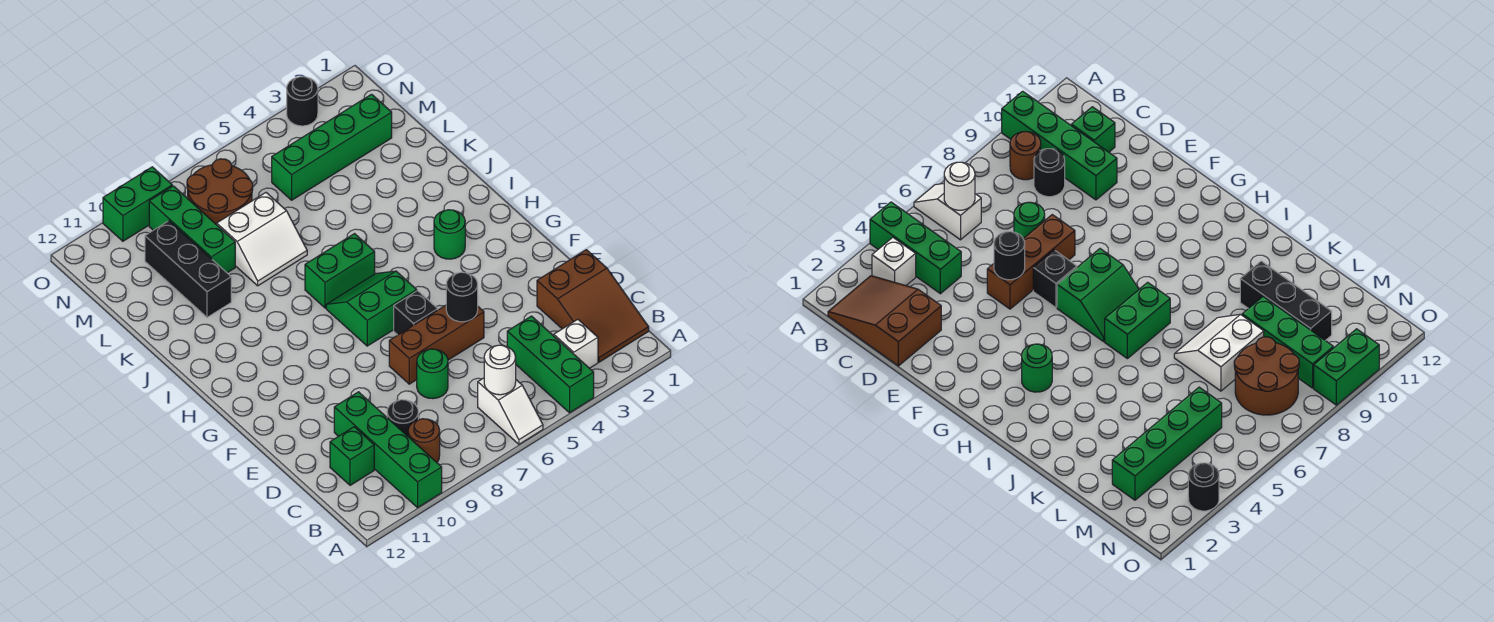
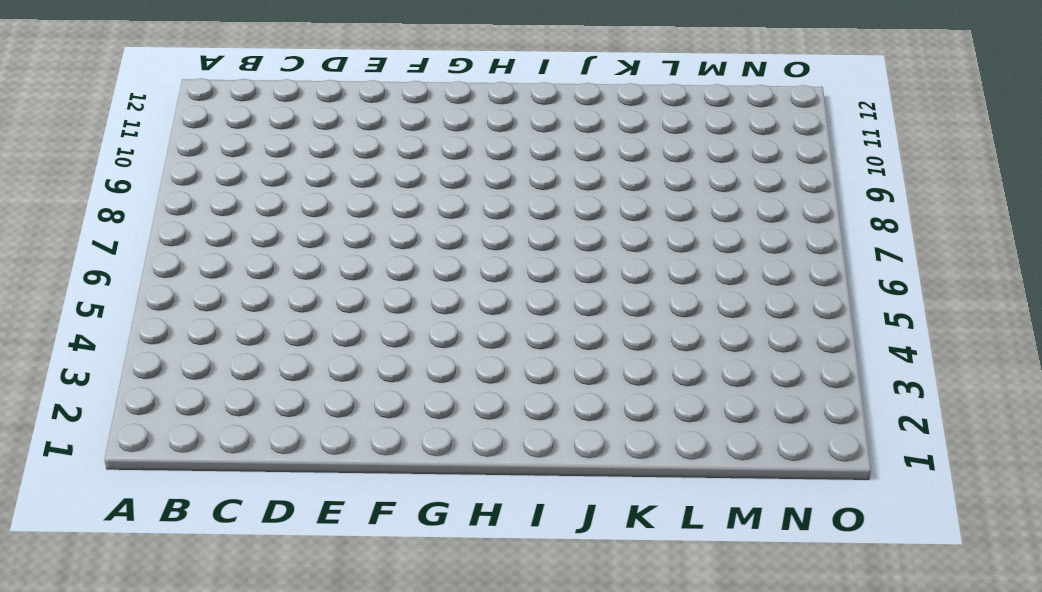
none -> green brick A4:C4 level 1
none -> white slope A6:B6 level 1 top B
none -> green brick A10:D10 level 1

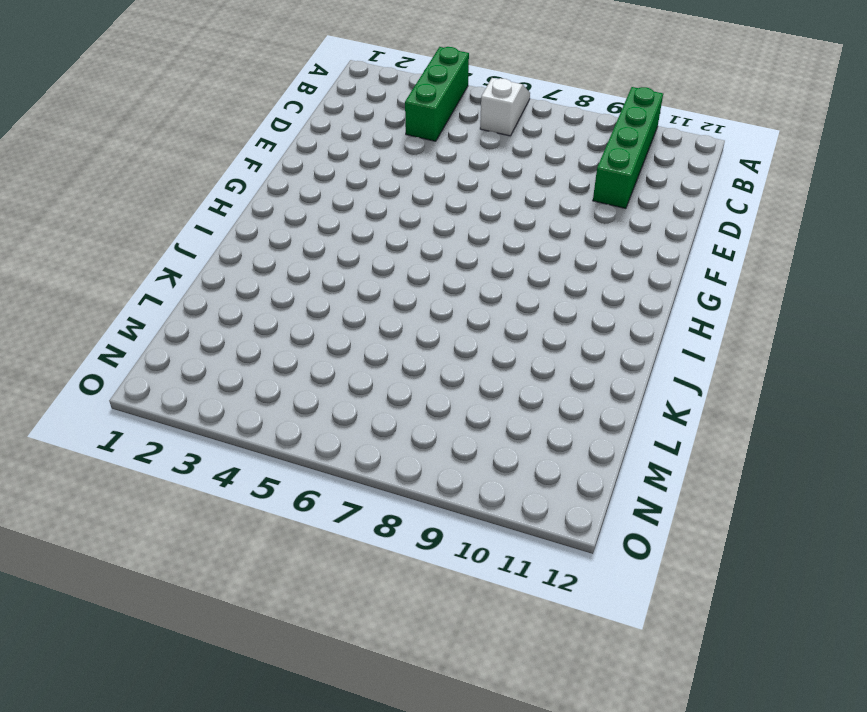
none -> brown slope B1:D2 level 1 top D
none -> white brick B3 level 1
none -> brown round brick B9 level 1

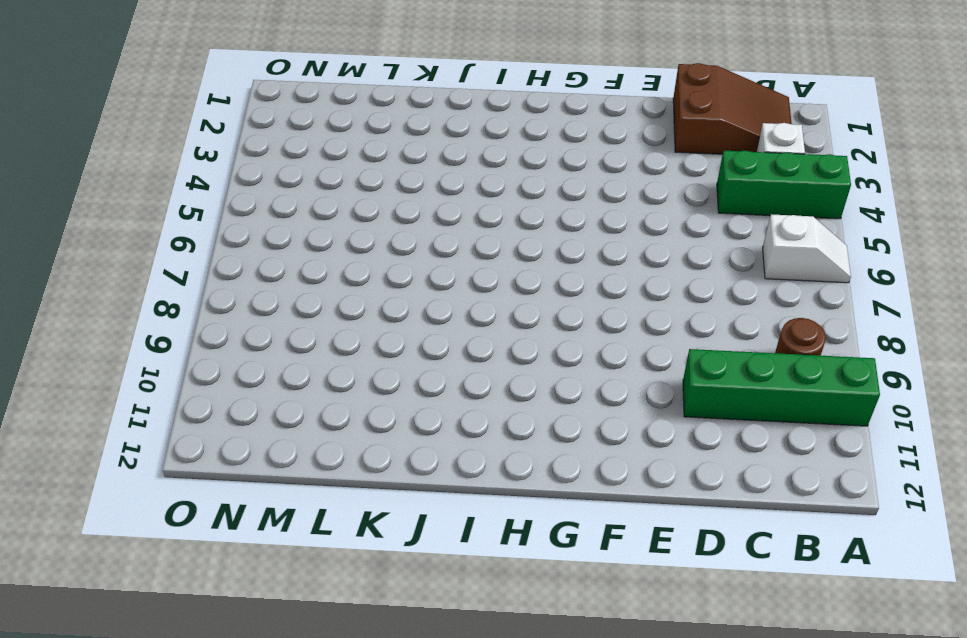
none -> black round brick C9 level 1
none -> green brick C11 level 1
none -> green round brick D7 level 1

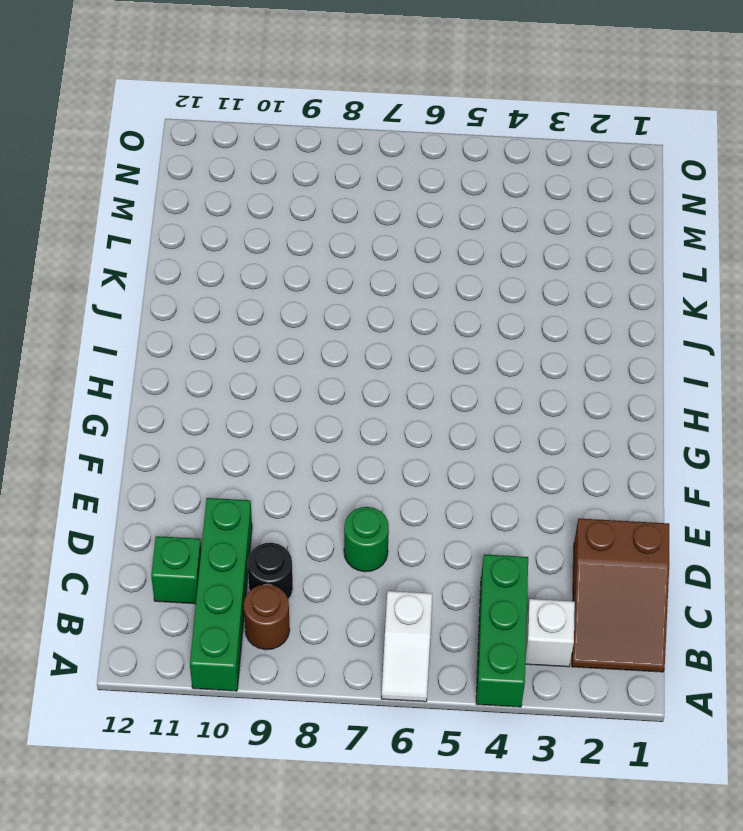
none -> brown brick E5:E7 level 1
none -> black brick F6 level 1
none -> green slope G6:H7 level 1 top G

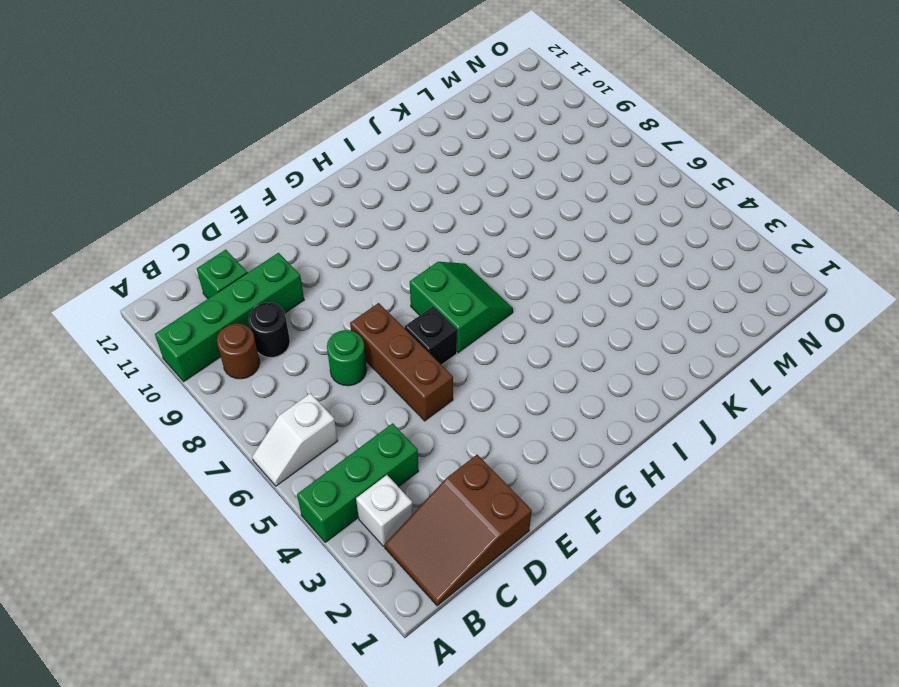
none -> green round brick H3 level 1
none -> green brick I6:I7 level 1
none -> white slope K7:L8 level 1 top L

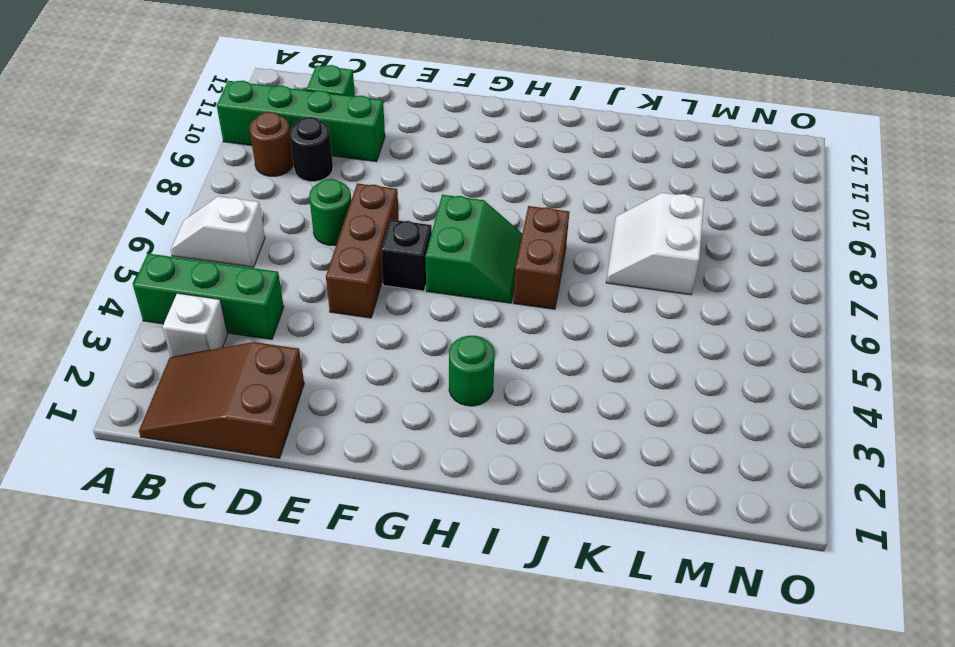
brown brick I6:I7 level 1 -> green brick I6:I7 level 1
none -> black brick K10:M10 level 1
none -> green brick L9:N9 level 1
none -> green brick M2:M5 level 1

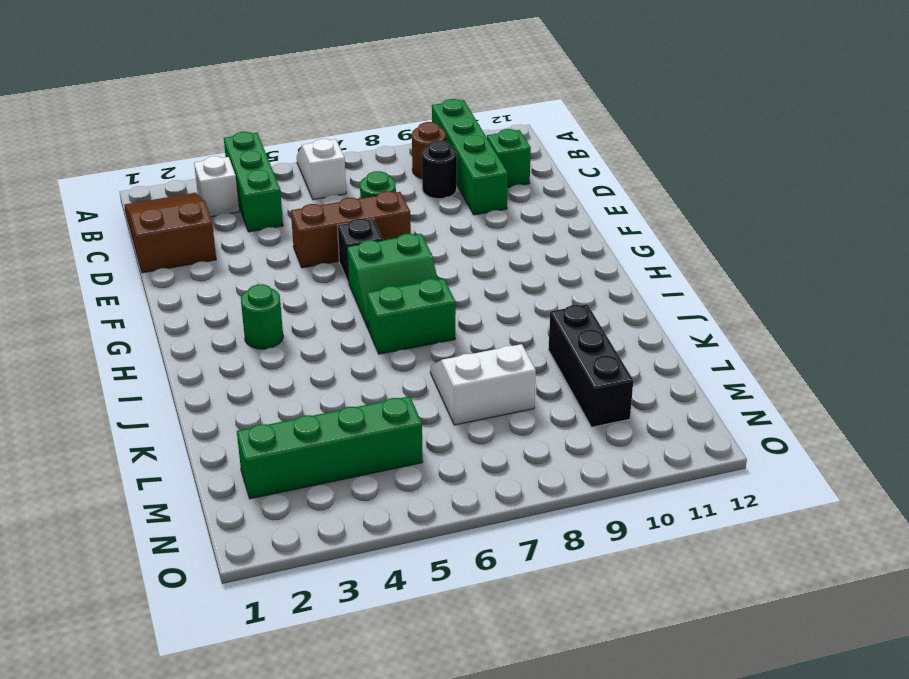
none -> green brick L9:N9 level 1
none -> brown round brick M7:N8 level 1
none -> black round brick O3 level 1

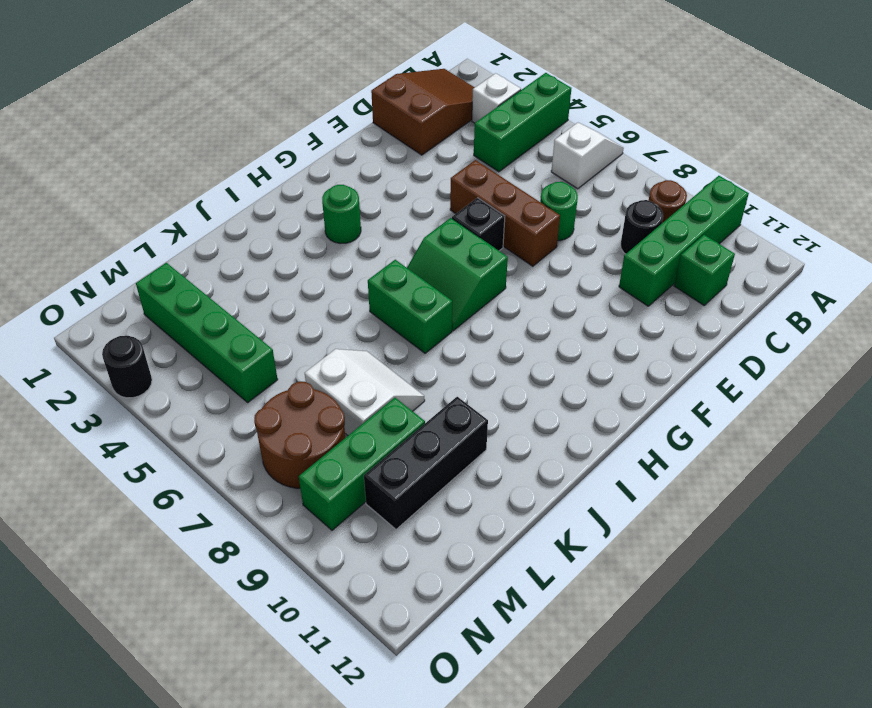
none -> green brick O9:O10 level 1
none -> white round brick B6 level 2
none -> black round brick E5 level 2

